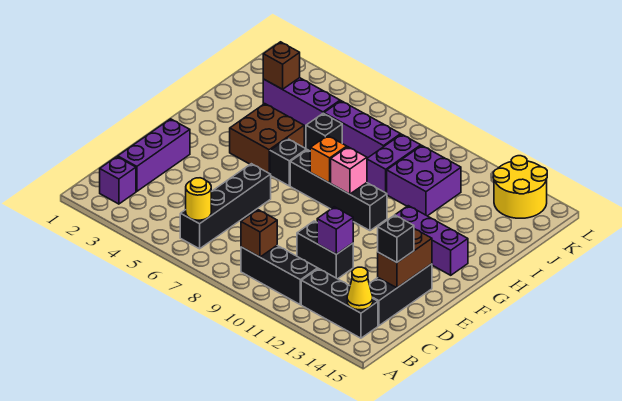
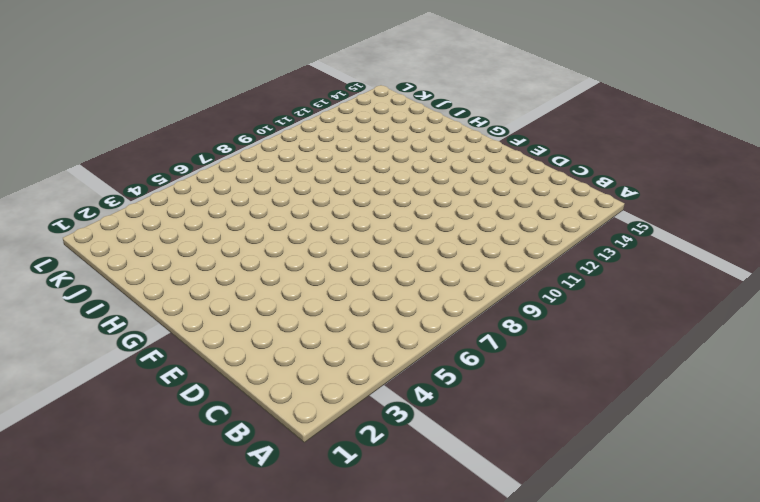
none -> purple brick B2 level 1
none -> black brick B6:E6 level 1
none -> black brick B9:B11 level 1

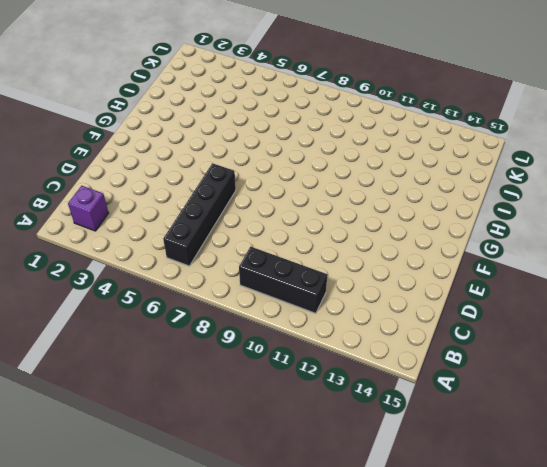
none -> black brick B12:B14 level 1
none -> purple brick C2:E2 level 1
none -> black brick C14:E14 level 1

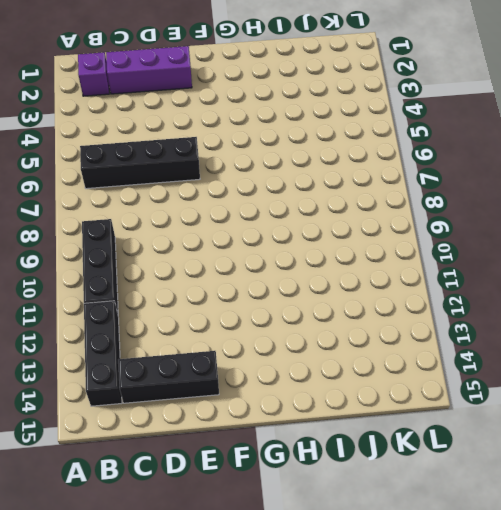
none -> black brick D10:D11 level 1
none -> brown brick G4:H5 level 1
none -> black brick G6 level 1

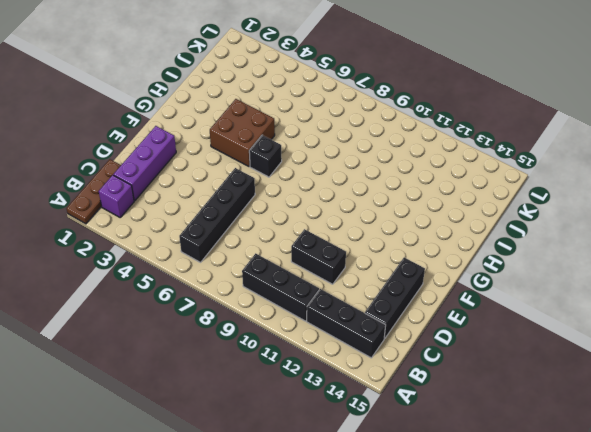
brown plate A1:C1 level 1 -> none
none -> black brick G7:G10 level 1
none -> purple brick G12:G14 level 1
none -> black brick I6 level 1

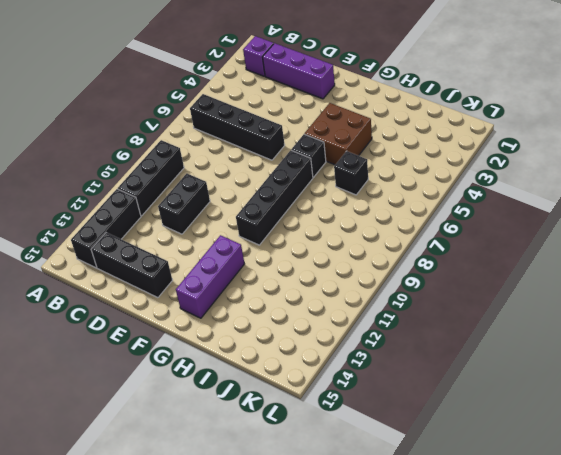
none -> purple brick I9:J9 level 1
none -> purple brick I10:J11 level 1
none -> purple brick J3:J5 level 1

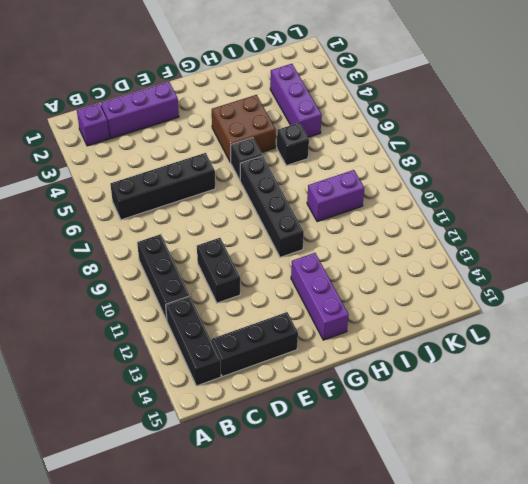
none -> purple brick I10:J11 level 1
none -> purple brick J6:J8 level 1
none -> yellow round brick K13:L14 level 1

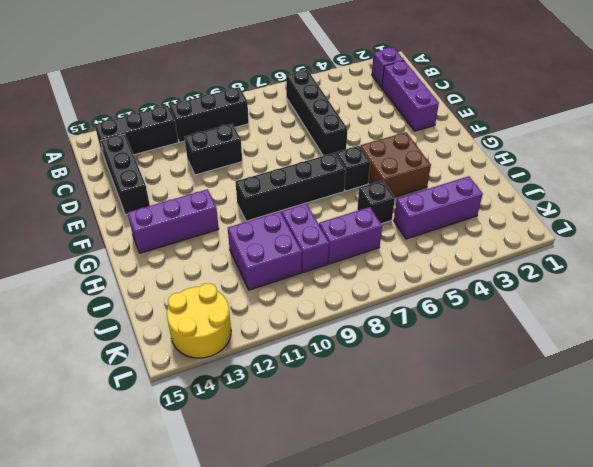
purple brick J7:J8 level 1 -> purple brick J6:J8 level 1
none -> yellow round brick B6 level 2
none -> brown brick B9 level 2
none -> yellow cone B14 level 2

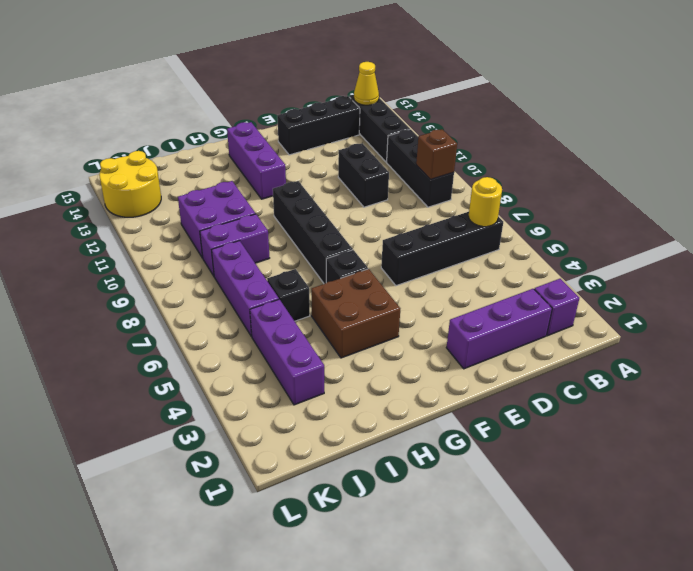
none -> purple brick D11 level 2
none -> brown brick D14:E14 level 2
none -> orange brick G8 level 2

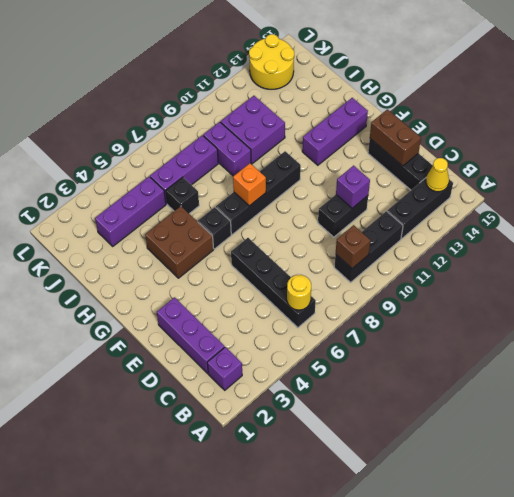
none -> pink brick G9 level 2
none -> brown brick J3 level 2
none -> black brick D14 level 3

